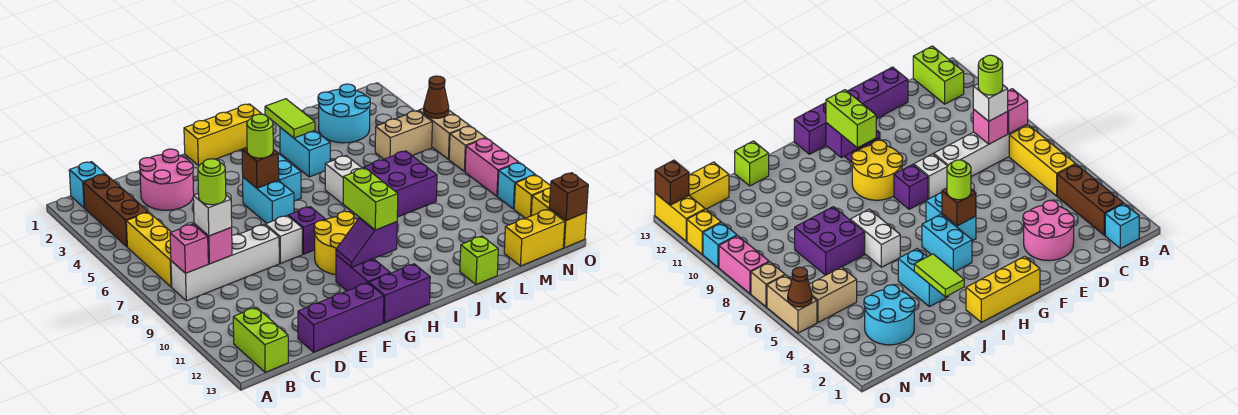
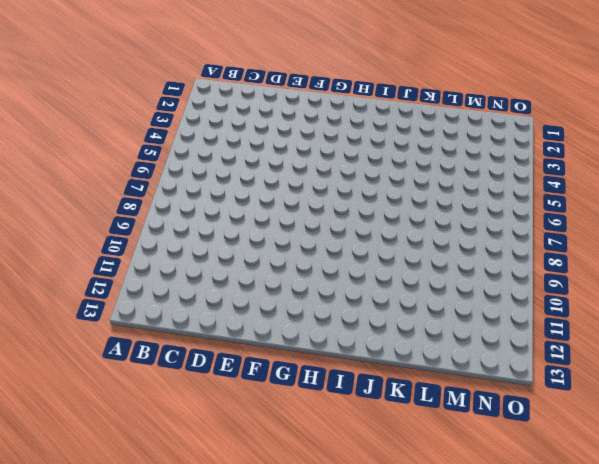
none -> cyan brick B1 level 1
none -> brown brick B2:B4 level 1
none -> yellow brick B5:B7 level 1
none -> white brick B8:E8 level 1

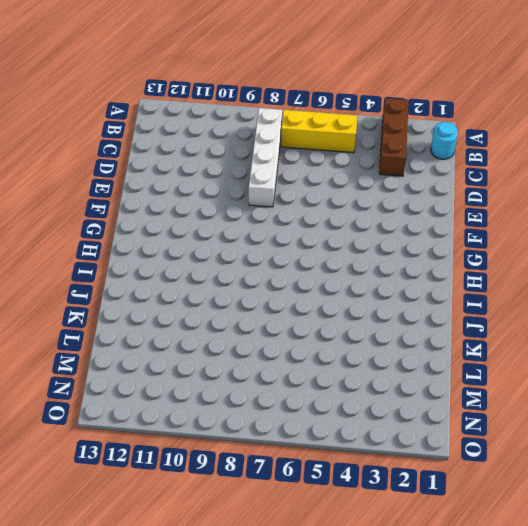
brown brick A3:C3 level 1 -> brown brick B2:B4 level 1
cyan round brick B1 level 1 -> cyan brick B1 level 1
none -> lime brick B12:B13 level 1
none -> pink round brick D2:E3 level 1
none -> purple brick D13:F13 level 1
none -> white brick F8 level 1

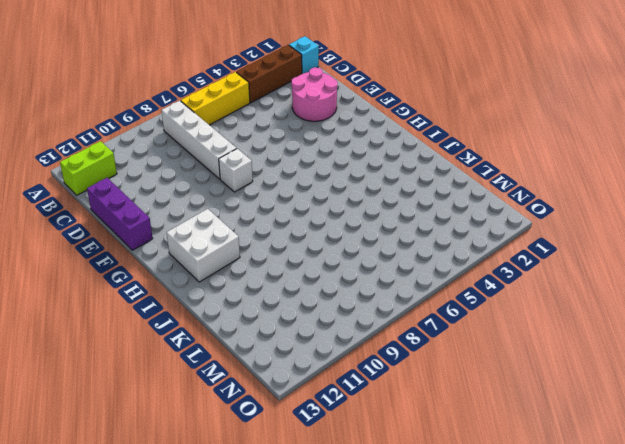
white brick H11:I12 level 1 -> none
none -> yellow brick G1:I1 level 1
none -> cyan brick G5:G6 level 1
none -> purple brick G8 level 1
none -> yellow round brick G9:H10 level 1

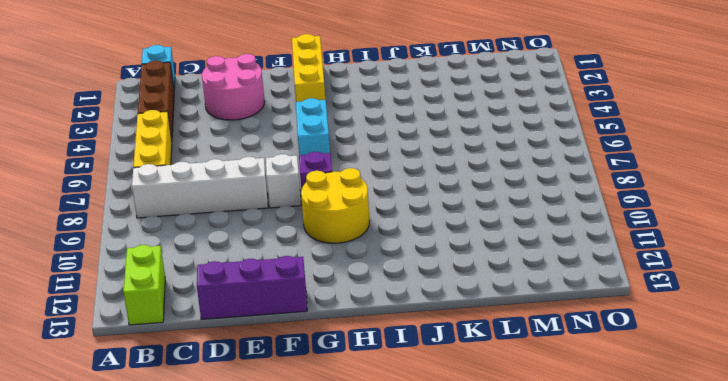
yellow brick G1:G3 level 1 -> yellow brick G1:I1 level 1
none -> purple brick G11:G12 level 1
none -> purple brick G13:H13 level 1
none -> cyan brick H4:H5 level 1
none -> cyan brick J3:J4 level 1

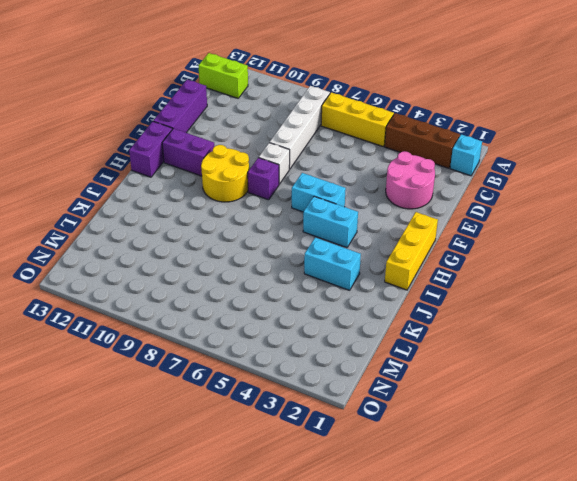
none -> white brick J6:J7 level 1
none -> purple brick K7:L8 level 1
none -> lime brick K13 level 1
none -> cyan round brick L2:M3 level 1

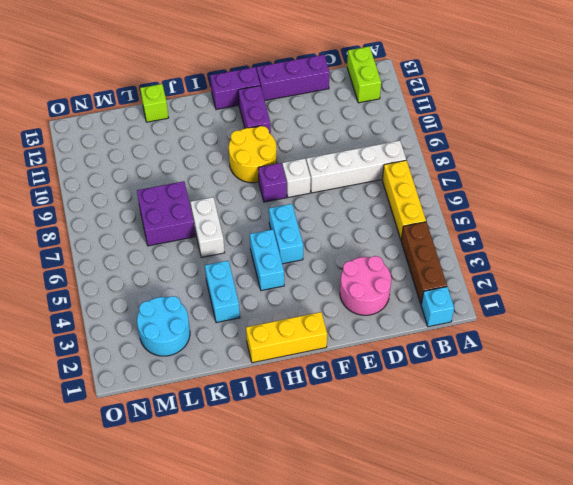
none -> tan brick M5:N5 level 1
none -> yellow brick M13:N13 level 1
none -> tan brick O5:O6 level 1
none -> tan brick O7 level 1

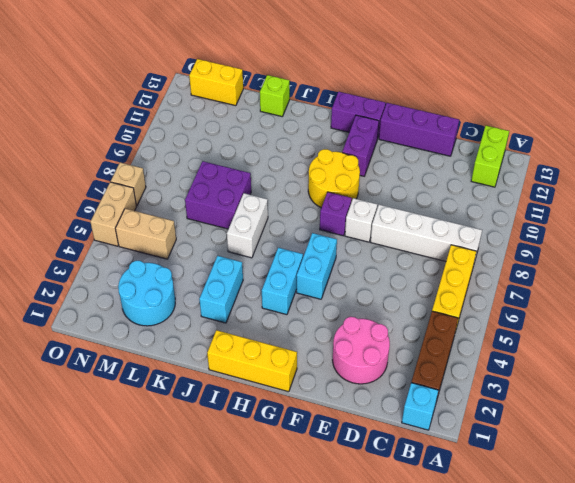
none -> pink brick O8:O9 level 1
none -> cyan brick O10 level 1
none -> yellow brick O11 level 1
none -> yellow brick O12:O13 level 1

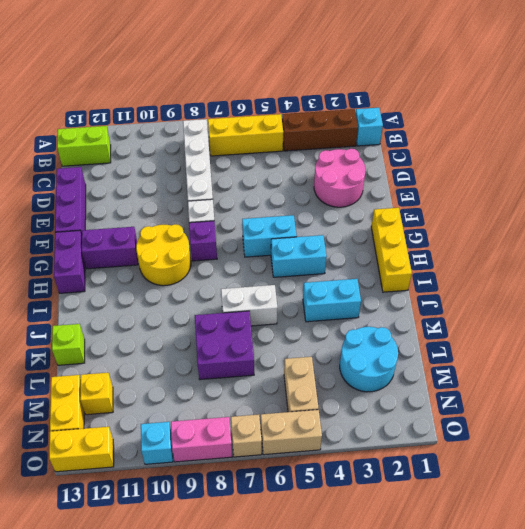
yellow brick M12 level 1 -> yellow brick O11 level 1
none -> pink brick B8 level 2
none -> pink brick C8 level 2
none -> brown brick G5 level 2
none -> purple slope G11:H11 level 2 top H

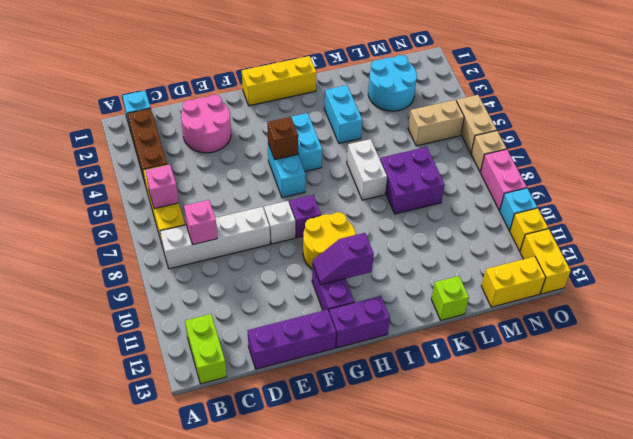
pink brick B6 level 2 -> pink brick B8 level 2
none -> lime tile J2:J3 level 2
none -> brown cone O5 level 2
none -> brown brick O13 level 2
none -> white brick C8 level 3

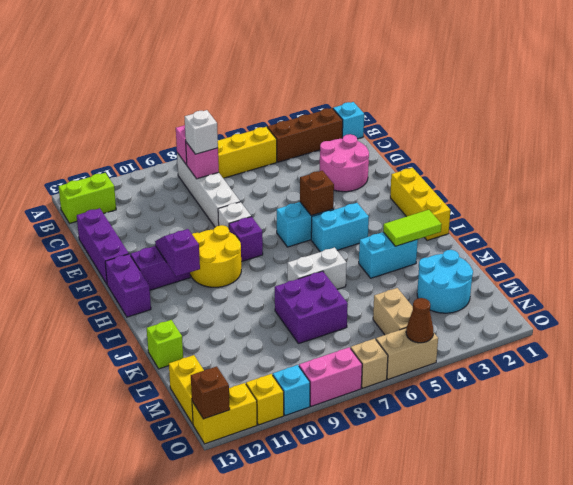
none -> lime round brick G5 level 3
none -> lime brick H10:H11 level 3
none -> lime round brick C8 level 4

